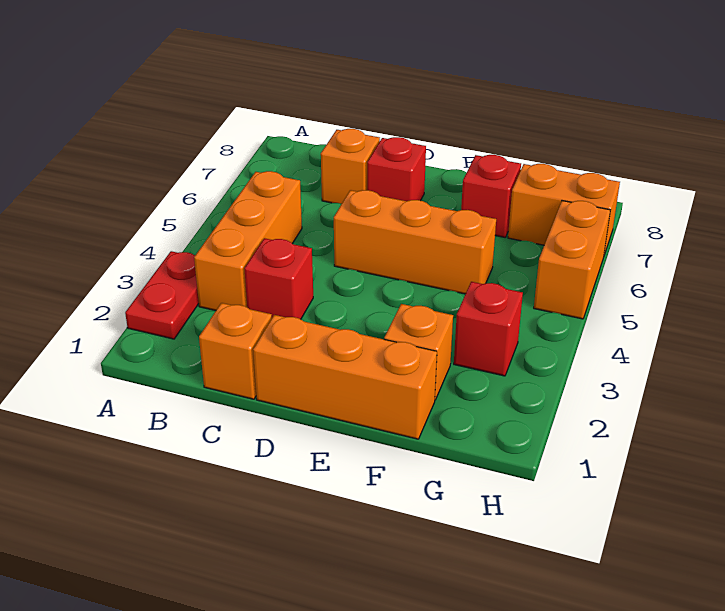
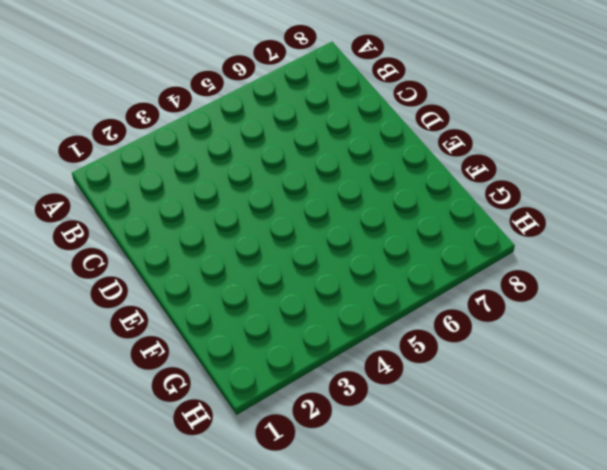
none -> red plate A2:A3 level 1
none -> orange brick B3:B5 level 1
none -> orange brick C1 level 1

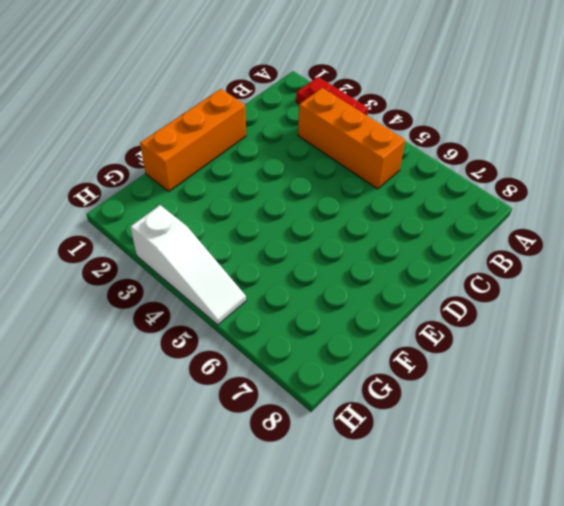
white slope H3:H5 level 1 top 3 -> orange brick H5:H6 level 1
none -> orange brick C1 level 1
none -> red brick C3 level 1
none -> orange brick C7 level 1

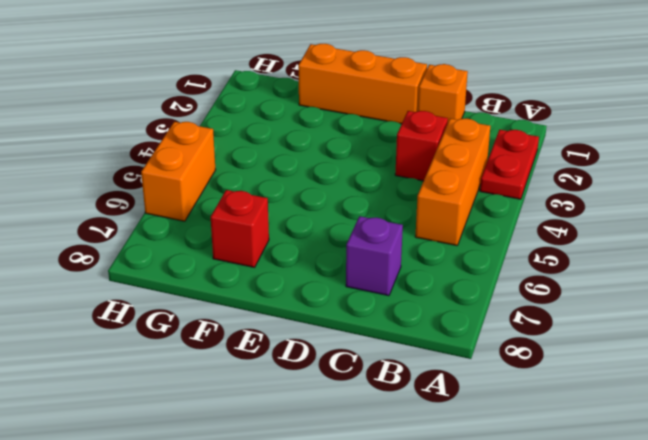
purple brick C7 level 1 -> orange brick C7 level 1
none -> orange brick D5:F5 level 1
none -> red brick D7 level 1
none -> orange brick F2 level 1

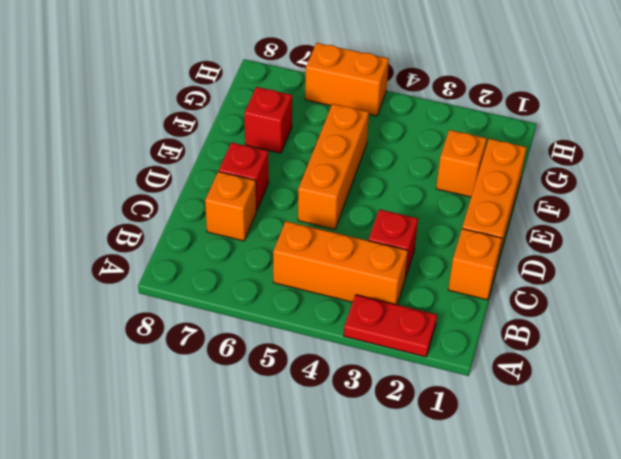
none -> red brick G3 level 1
none -> orange brick G7:H7 level 1

